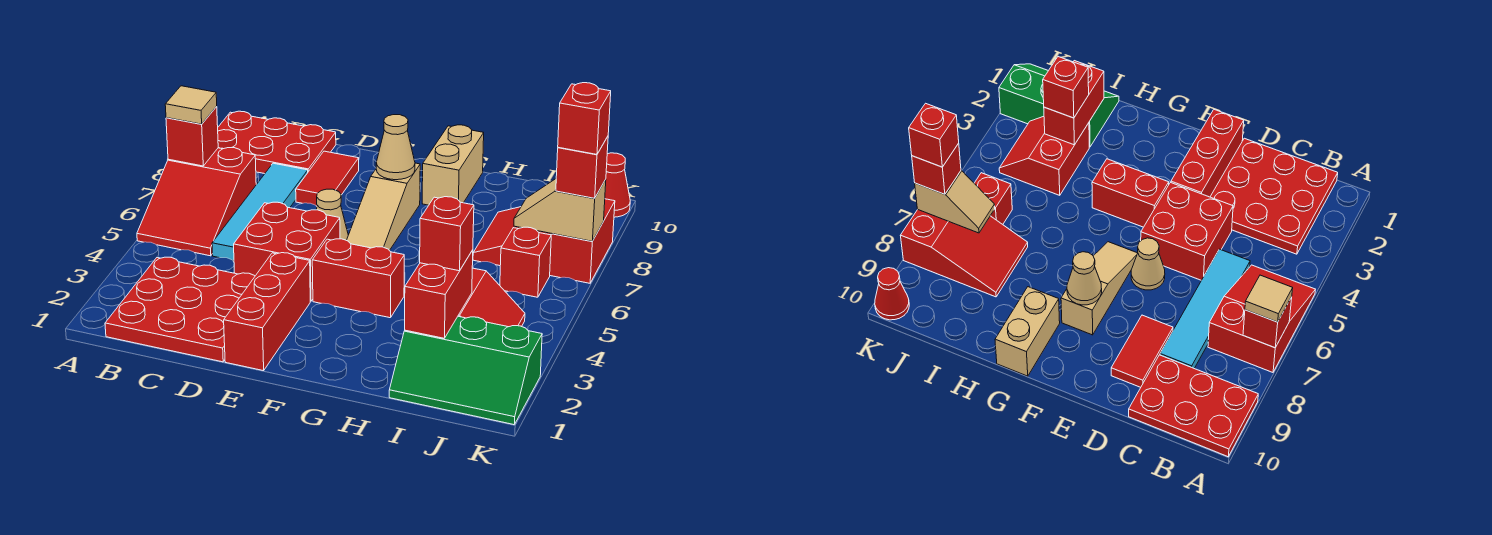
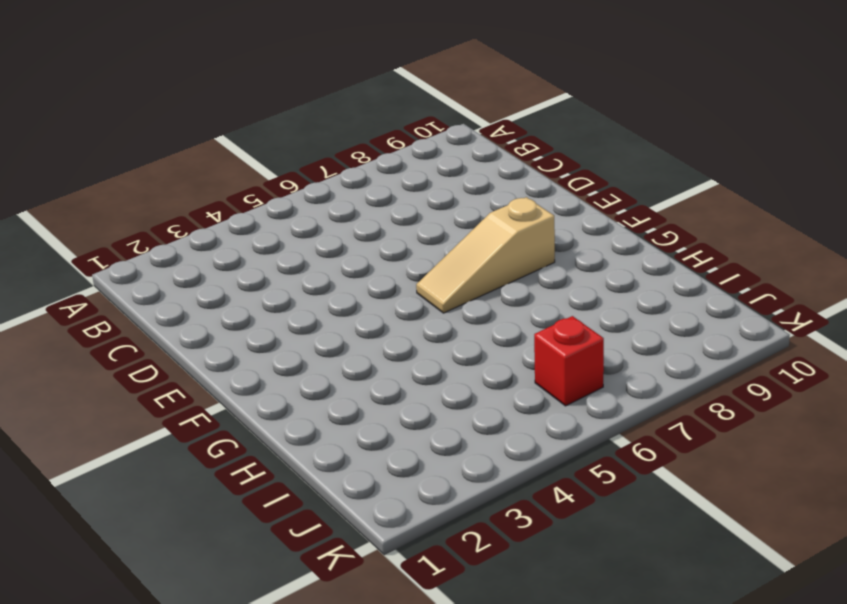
none -> red slope A5:B7 level 1 top 7
none -> red plate A9:C10 level 1
none -> red plate B1:D3 level 1

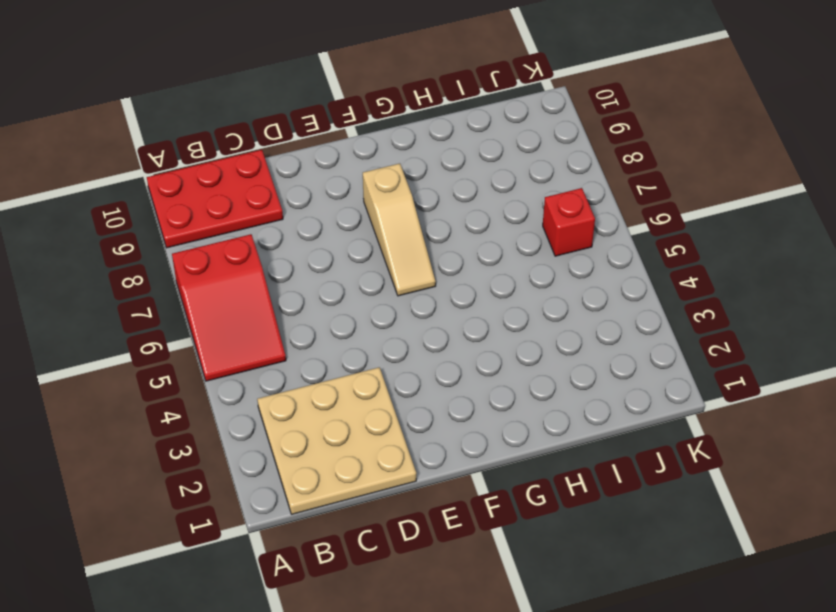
tan plate B1:D3 level 1 -> red plate B1:D3 level 1
none -> cyan tile C5:C8 level 1
none -> red brick D4:E5 level 1
none -> red tile D8:D9 level 1

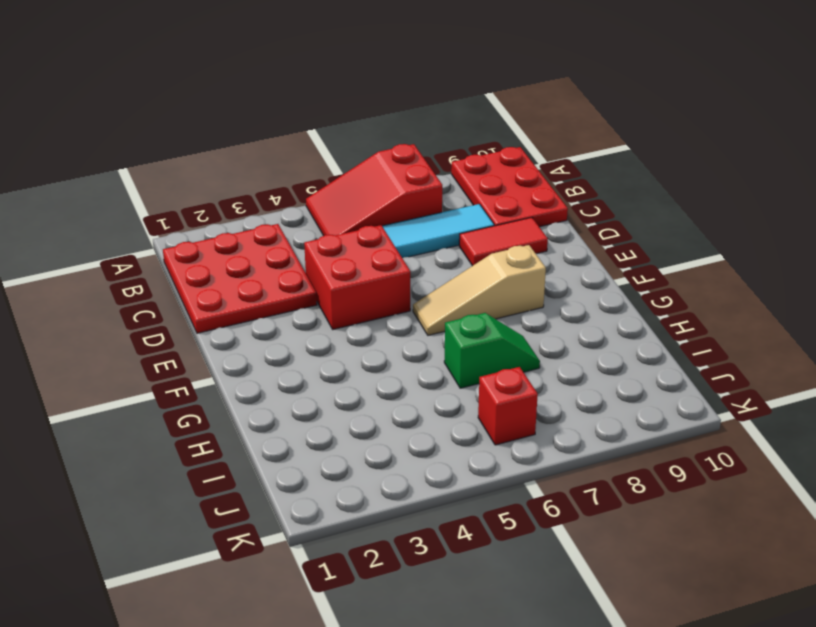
green slope H6:H7 level 1 top 6 -> none
none -> red brick E1:E3 level 1
none -> tan cone E6 level 1
none -> red brick F4:G4 level 1

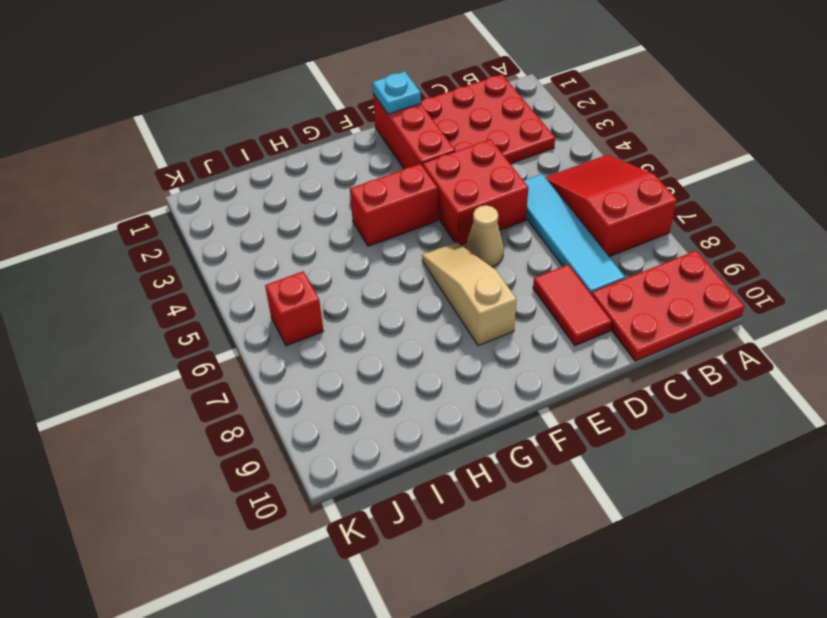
cyan plate E1 level 2 -> none
none -> tan brick G9:G10 level 1
none -> green slope I1:K2 level 1 top 2
none -> red slope I3:J4 level 1 top I

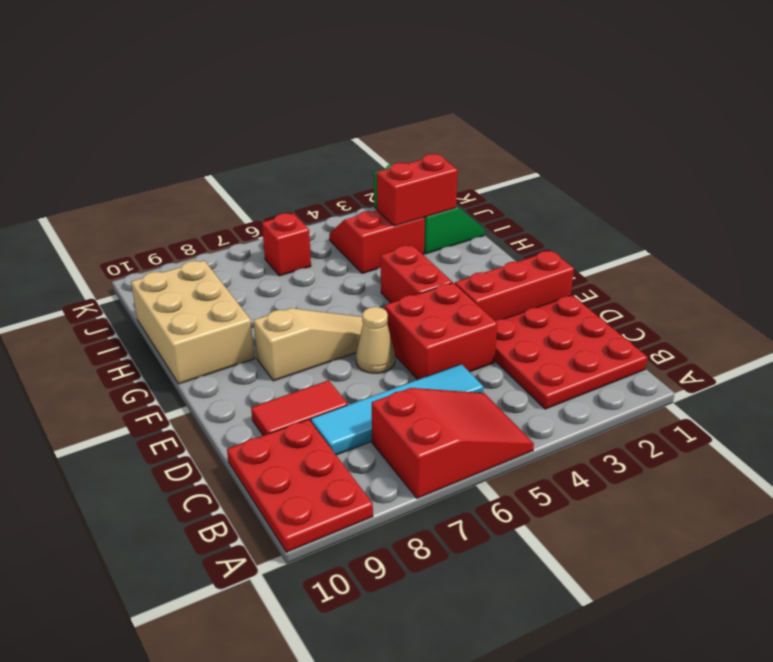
tan brick G9:I10 level 1 -> tan brick G9:G10 level 1
none -> red slope I7:K8 level 1 top K
none -> red cone K10 level 1
none -> red brick A7 level 2

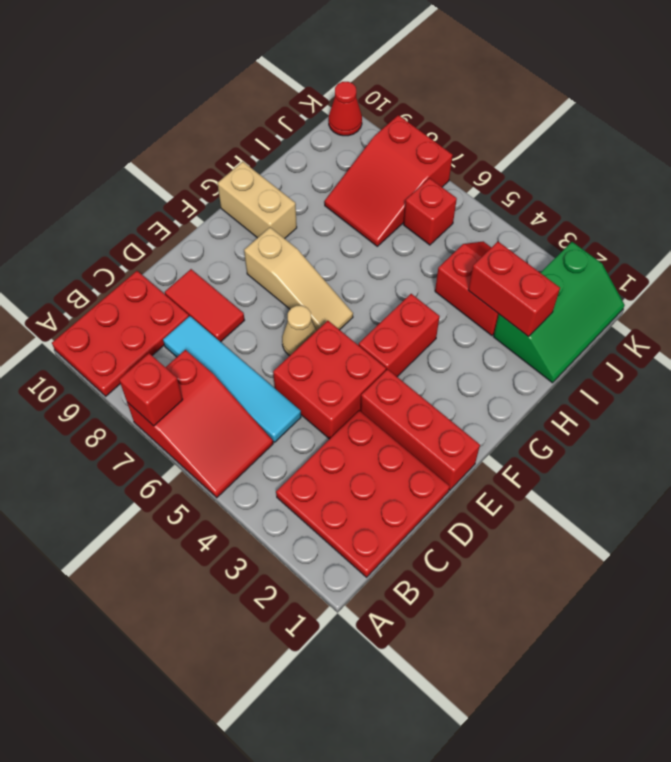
none -> tan cone F8 level 2
none -> tan slope J7:K7 level 2 top K
none -> tan tile A7 level 3

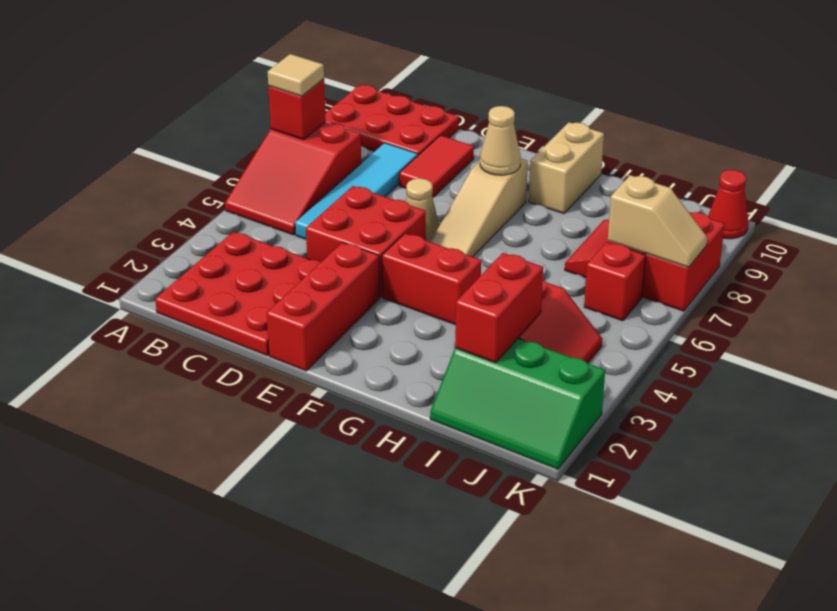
tan slope J7:K7 level 2 top J -> tan slope J7:K7 level 2 top K
none -> red brick I3 level 3
none -> red brick K7 level 3
none -> red brick K7 level 4

